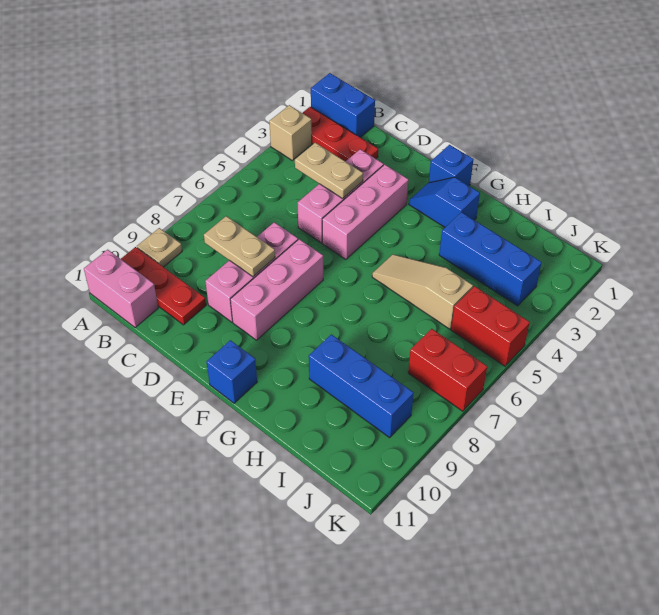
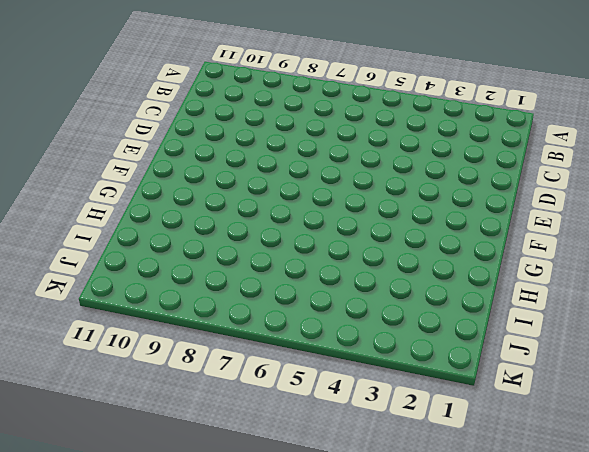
none -> blue brick A1:B1 level 1
none -> red plate A2:C2 level 1
none -> tan brick A3 level 1

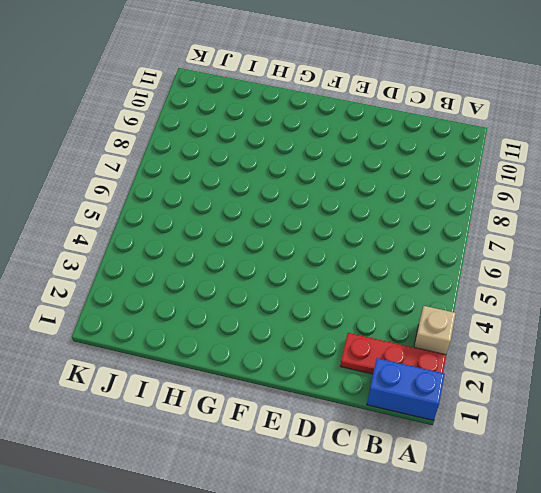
none -> tan plate A9 level 1
none -> red plate A10:C10 level 1
none -> pink brick A11:B11 level 1

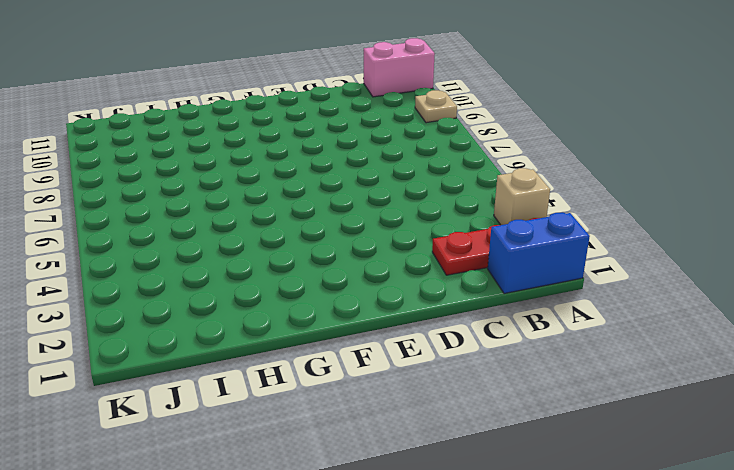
none -> red plate A10:C10 level 1
none -> pink brick D3:D5 level 1
none -> pink brick D7:D9 level 1

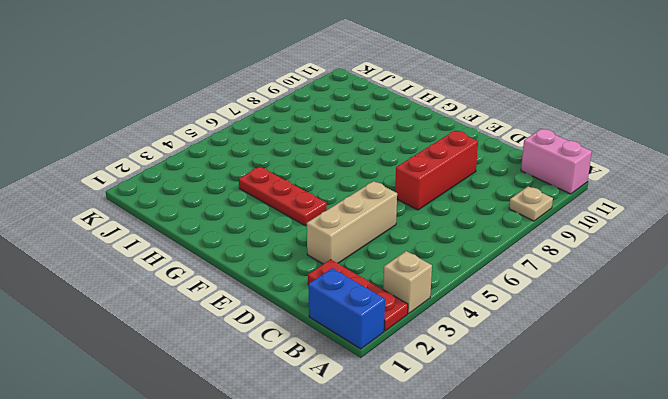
tan brick D3:D5 level 1 -> pink brick D3:D5 level 1
red brick D7:D9 level 1 -> pink brick D7:D9 level 1
red plate F4:H4 level 1 -> red plate A10:C10 level 1
none -> pink brick E3:E5 level 1
none -> pink brick E7:E9 level 1
none -> blue brick F1 level 1

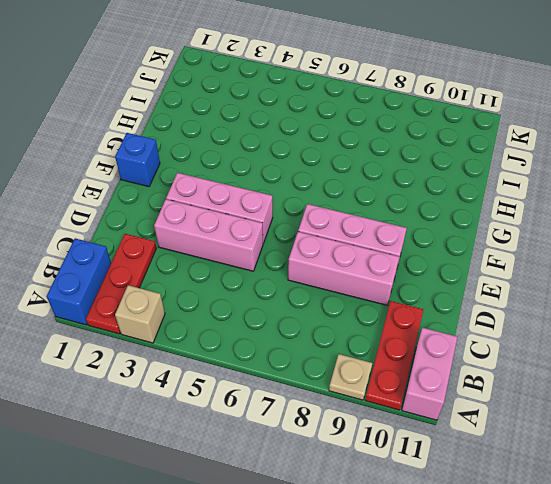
none -> blue slope F2:G2 level 1 top G
none -> blue brick F11 level 1
none -> tan slope G5:I5 level 1 top I

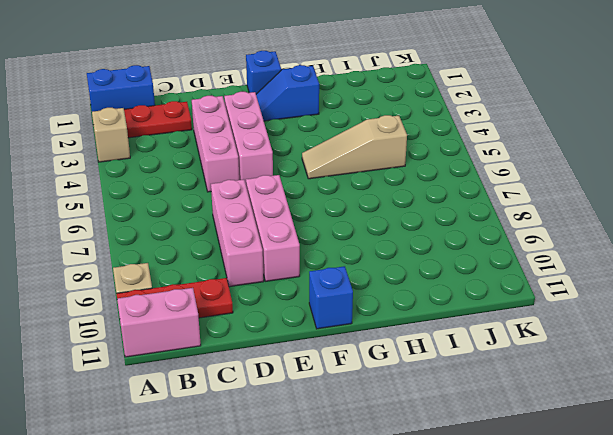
none -> blue brick H3:J3 level 1
none -> blue brick H9:J9 level 1
none -> red brick J5:K5 level 1

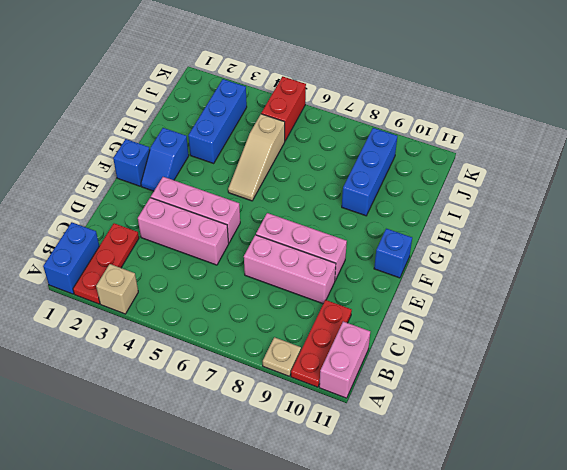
none -> red brick J7:K7 level 1
none -> tan plate C4:D4 level 2
none -> tan plate C8:D8 level 2

